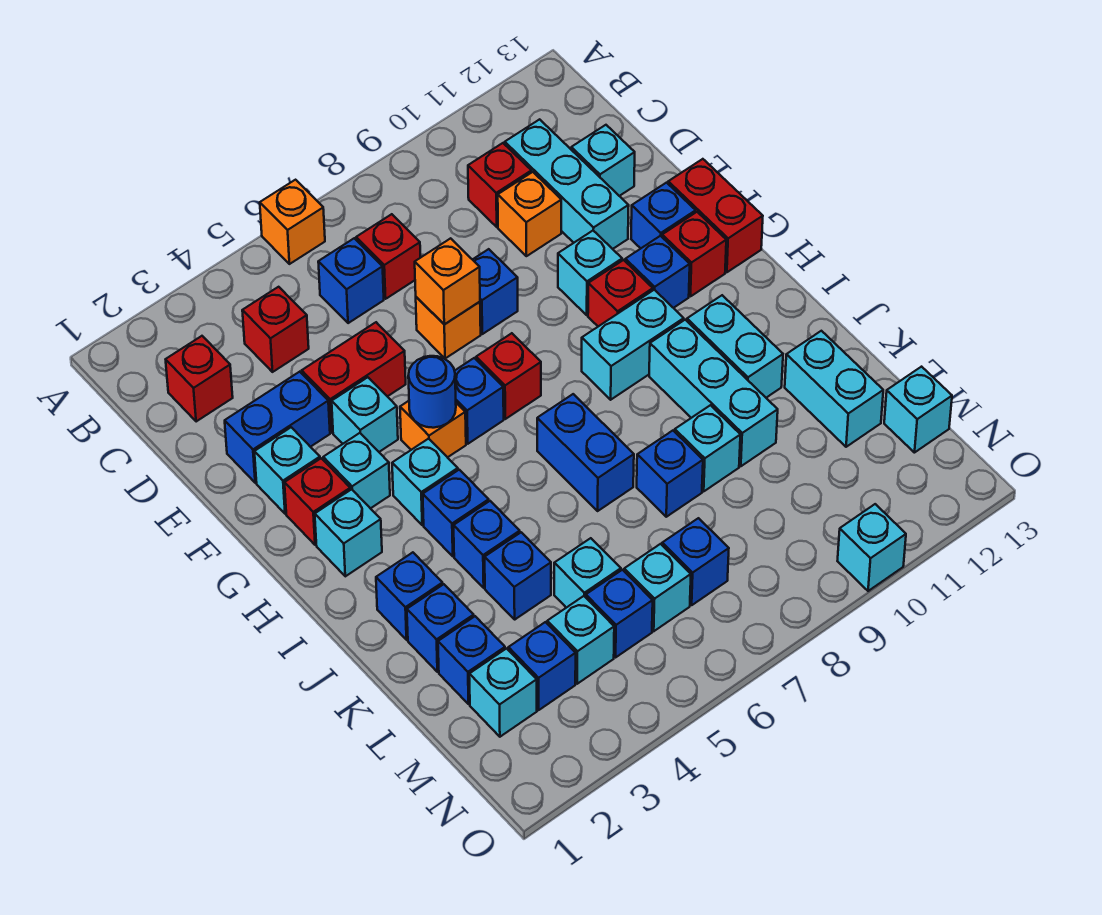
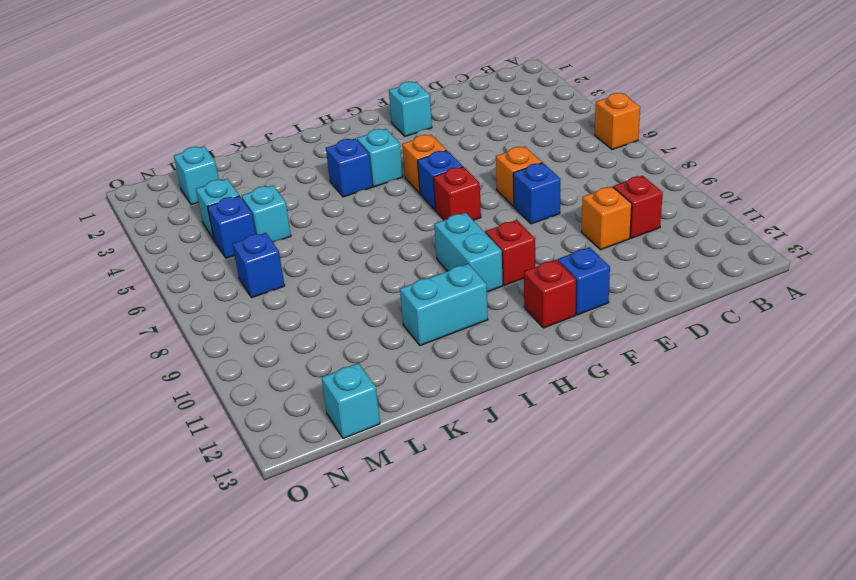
none -> red brick C2 level 1
none -> red brick C4 level 1
none -> blue brick C6 level 1
none -> red brick C7 level 1

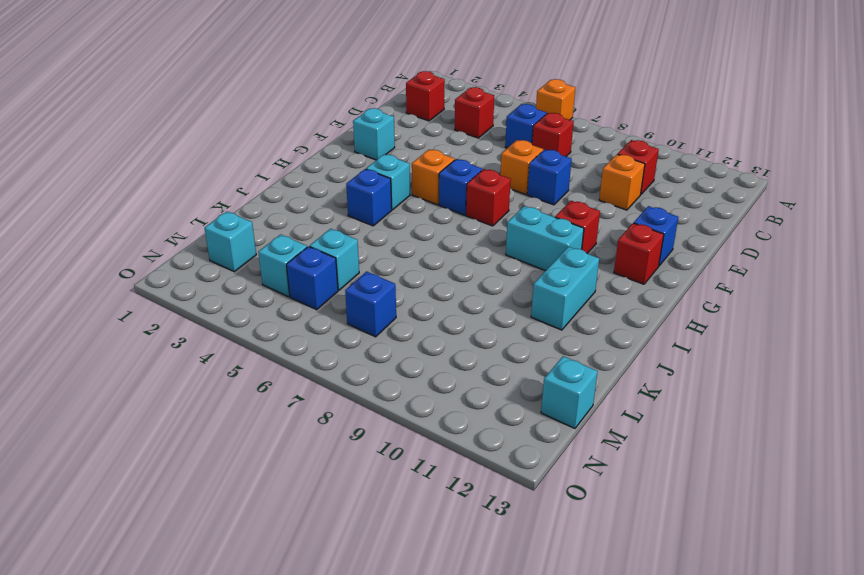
none -> cyan brick C11:E11 level 1
none -> cyan brick D12 level 1
none -> blue brick E2:E3 level 1
none -> red brick E4:E5 level 1

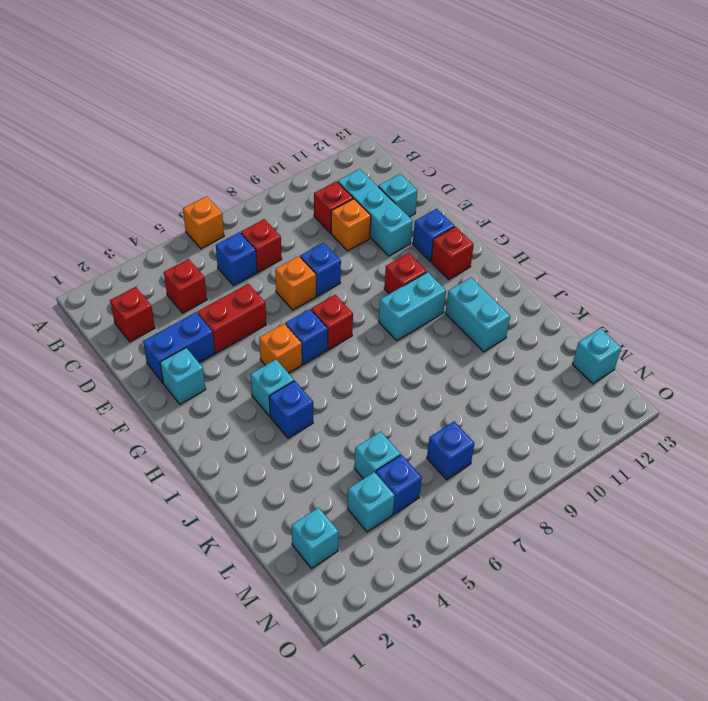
none -> cyan brick F4 level 1
none -> cyan brick F10 level 1
none -> red brick F13:G13 level 1
none -> red brick G2 level 1

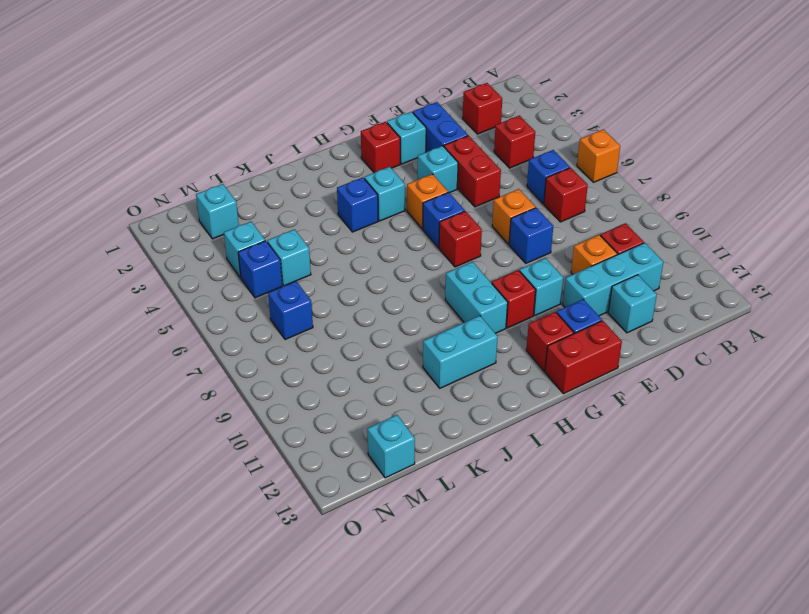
none -> cyan brick G3 level 1
none -> blue brick G11 level 1
none -> cyan brick H2 level 1
none -> blue brick I7:J7 level 1

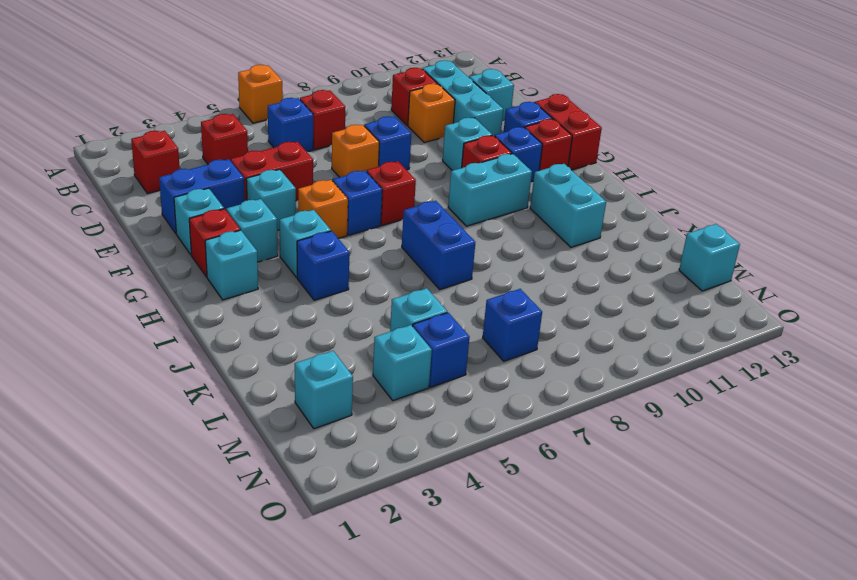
none -> cyan brick I10:K10 level 1
none -> blue brick J2 level 1
none -> blue brick J4 level 1
none -> blue brick K2 level 1

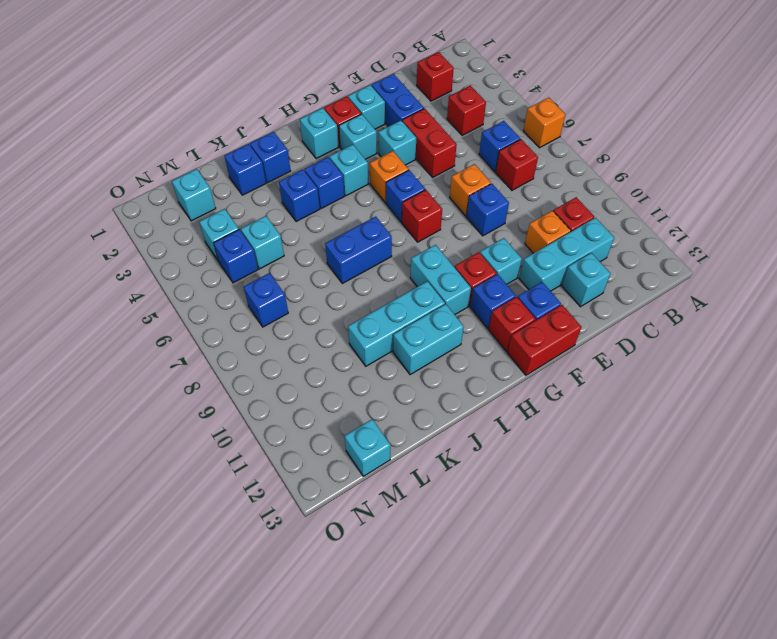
none -> blue brick K4 level 1
none -> blue brick K8 level 1
none -> cyan brick K9 level 1
none -> cyan brick K12:L12 level 1

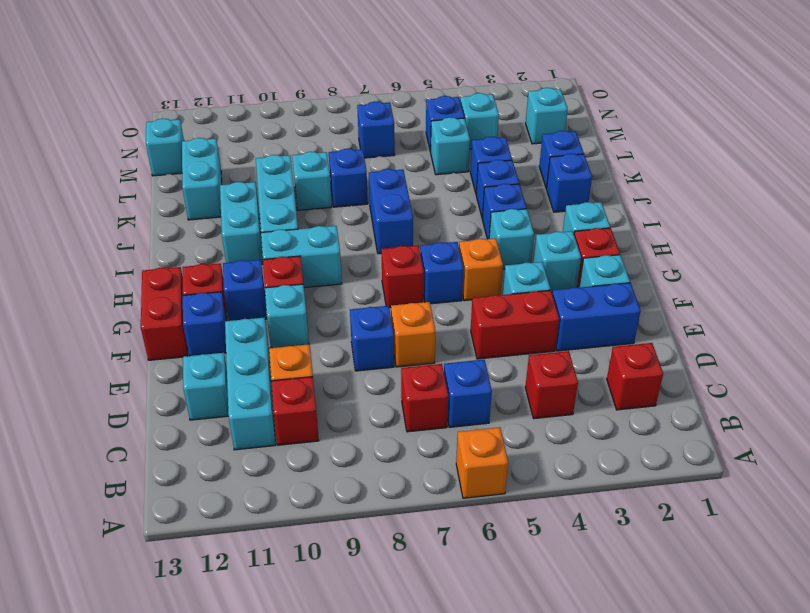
none -> blue brick L2 level 1
none -> blue brick M3 level 1
none -> cyan brick M6 level 1
none -> cyan brick O10 level 1

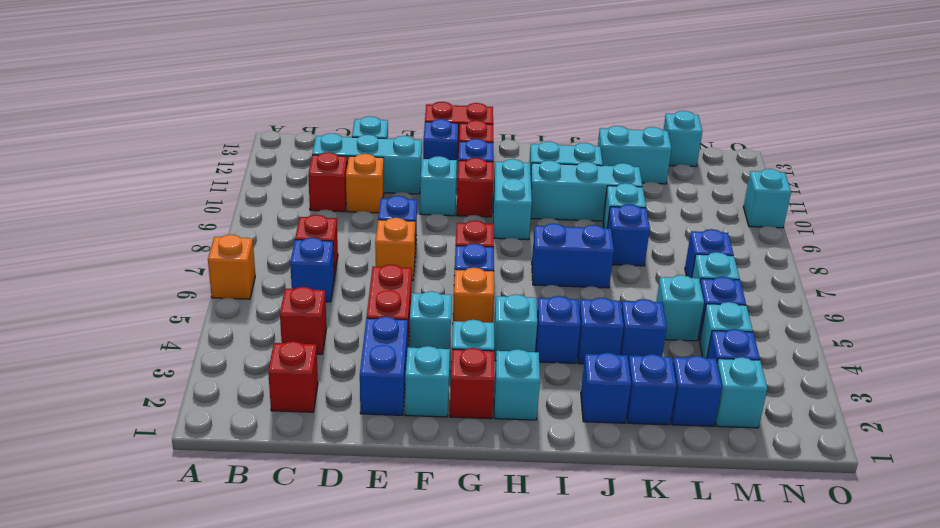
none -> orange brick E7 level 2
none -> blue round brick G5 level 2

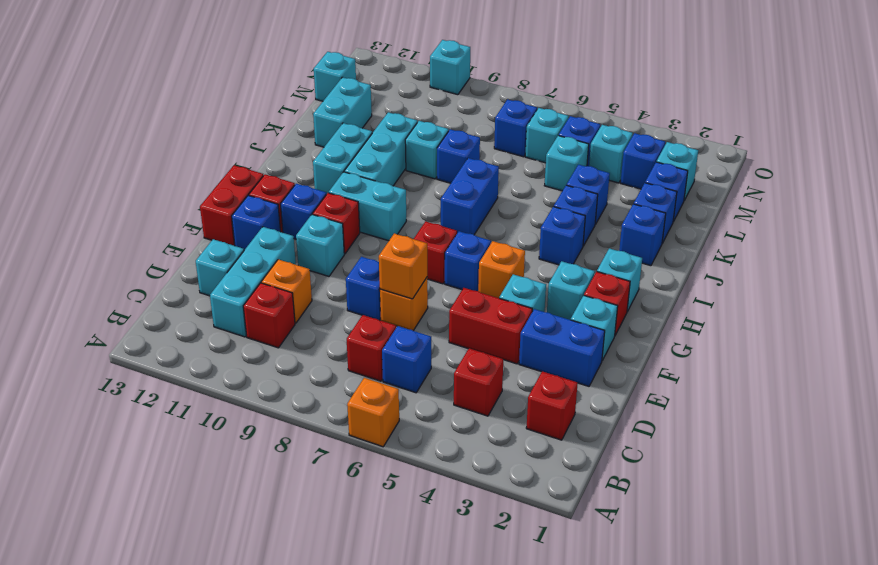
none -> cyan brick H4 level 1
none -> blue round brick G5 level 2

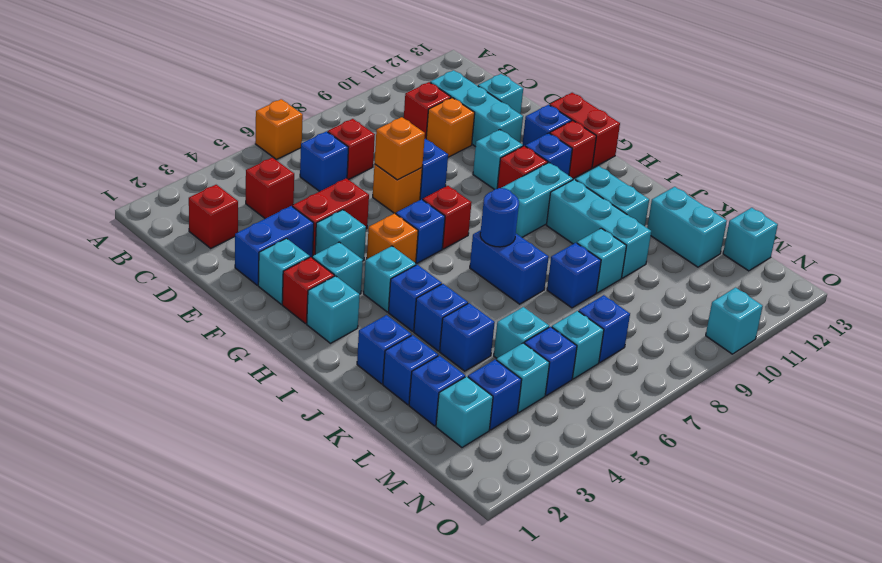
blue round brick I7 level 2 -> blue round brick G5 level 2

